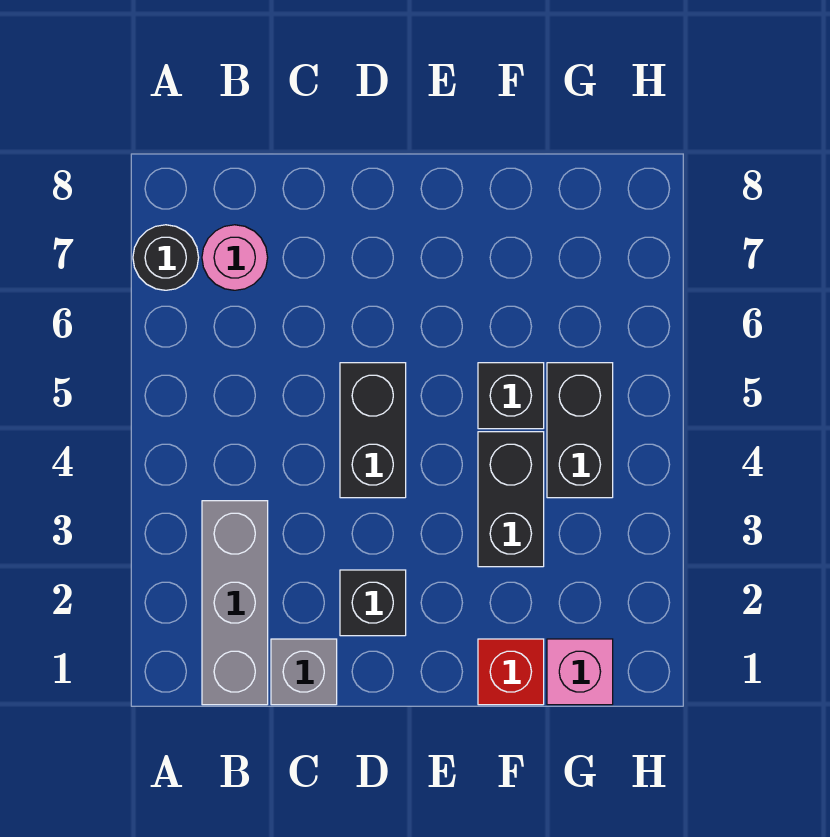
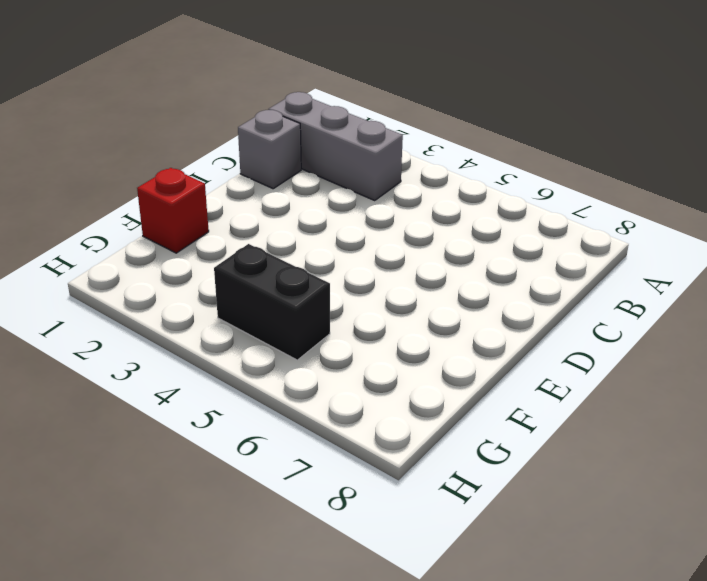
none -> black round brick A7 level 1
none -> pink round brick B7 level 1

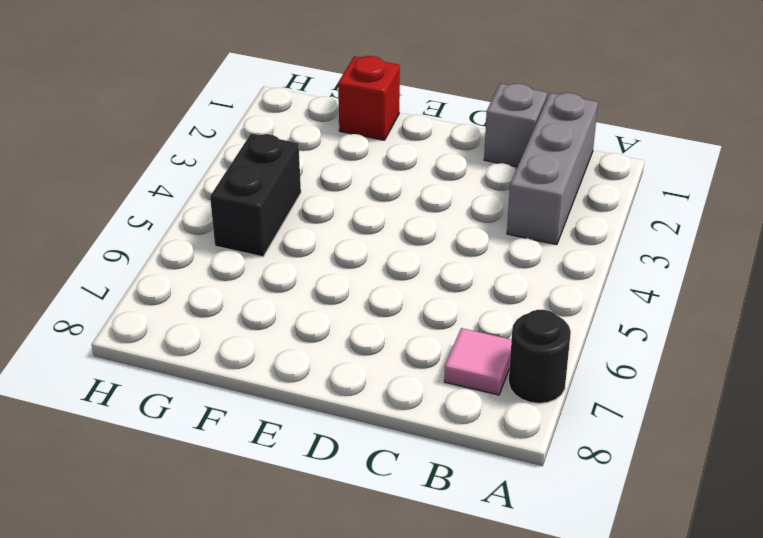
pink tile B7 level 1 -> pink round brick B7 level 1
none -> black brick D2 level 1
none -> black brick D4:D5 level 1

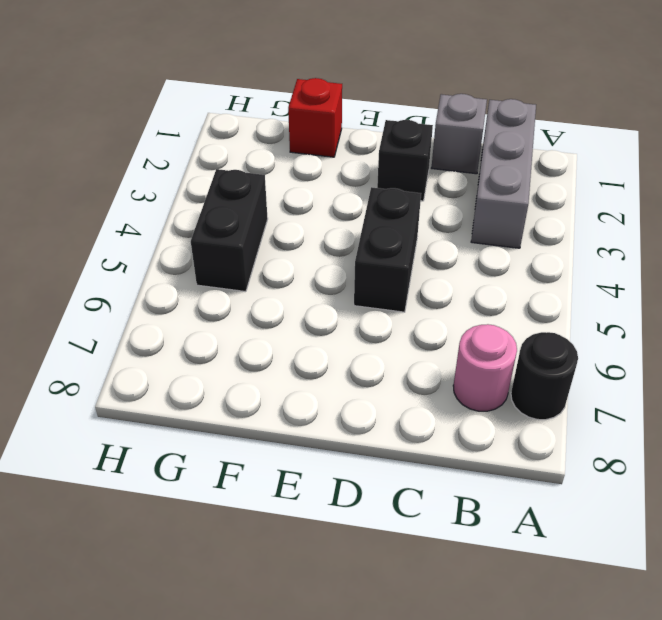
none -> black brick F3:F4 level 1
none -> black brick F5 level 1

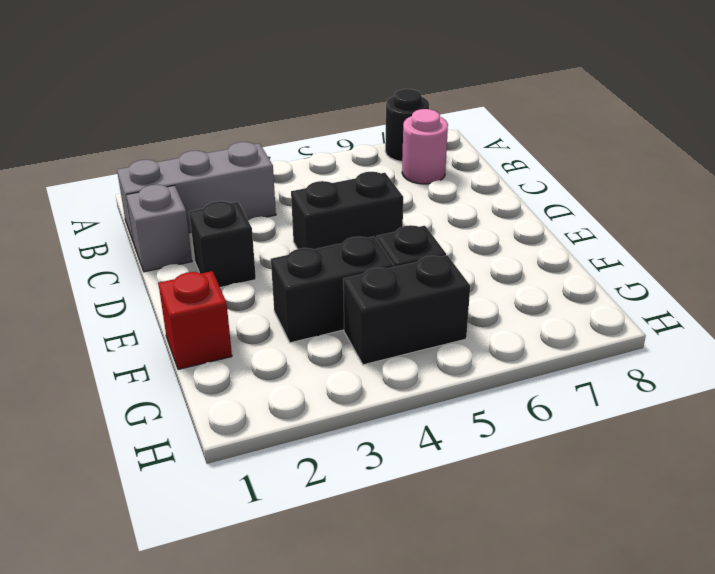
none -> pink brick G1 level 1

